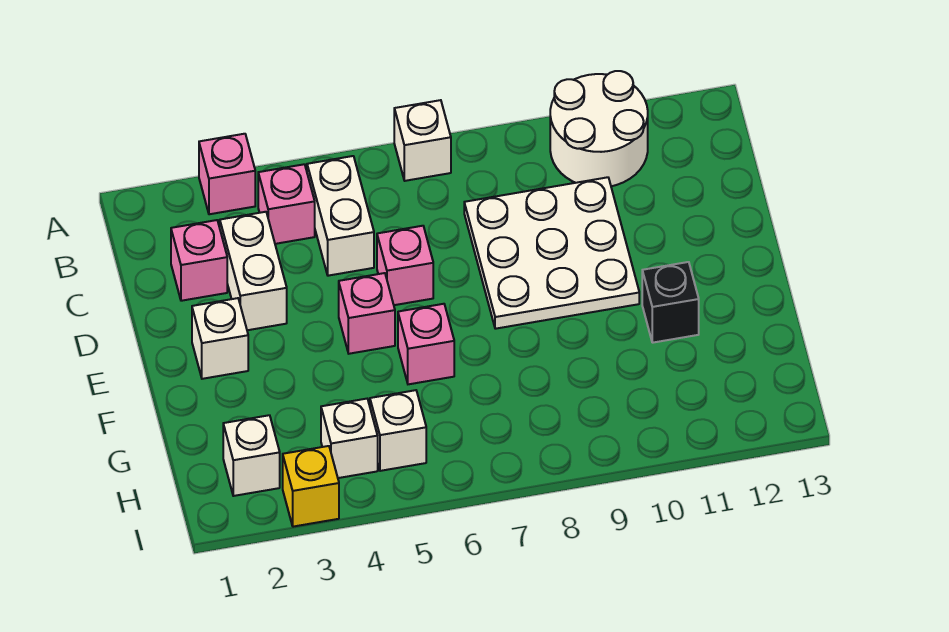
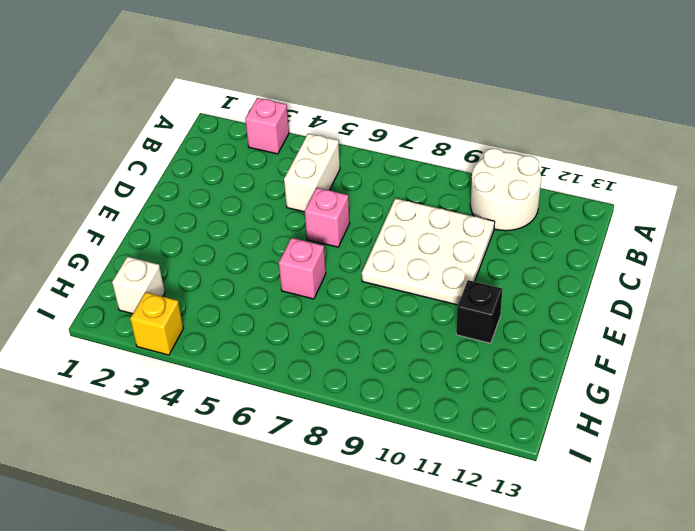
none -> white brick A7 level 1
none -> pink brick B4 level 1
none -> pink brick C2 level 1

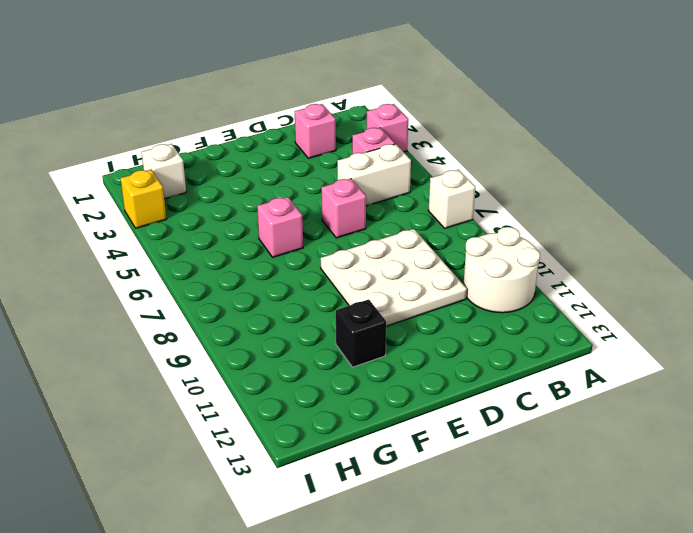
none -> white brick C3:D3 level 1
none -> white brick E2 level 1
none -> pink brick E5 level 1

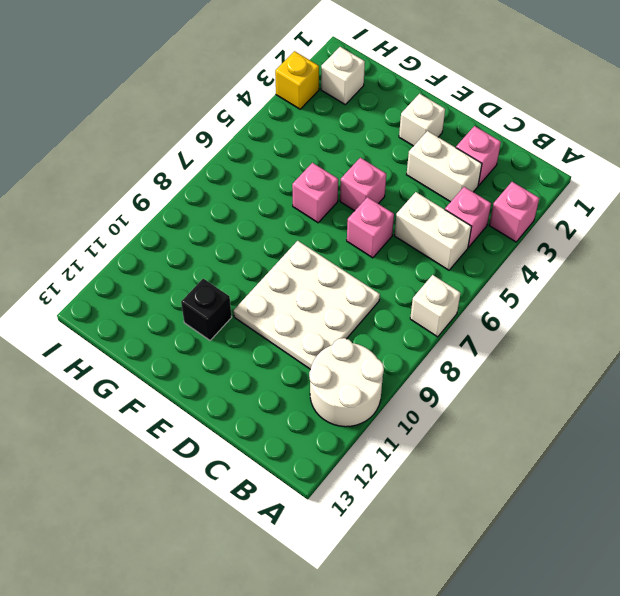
none -> white brick H4 level 1
none -> white brick H5 level 1

